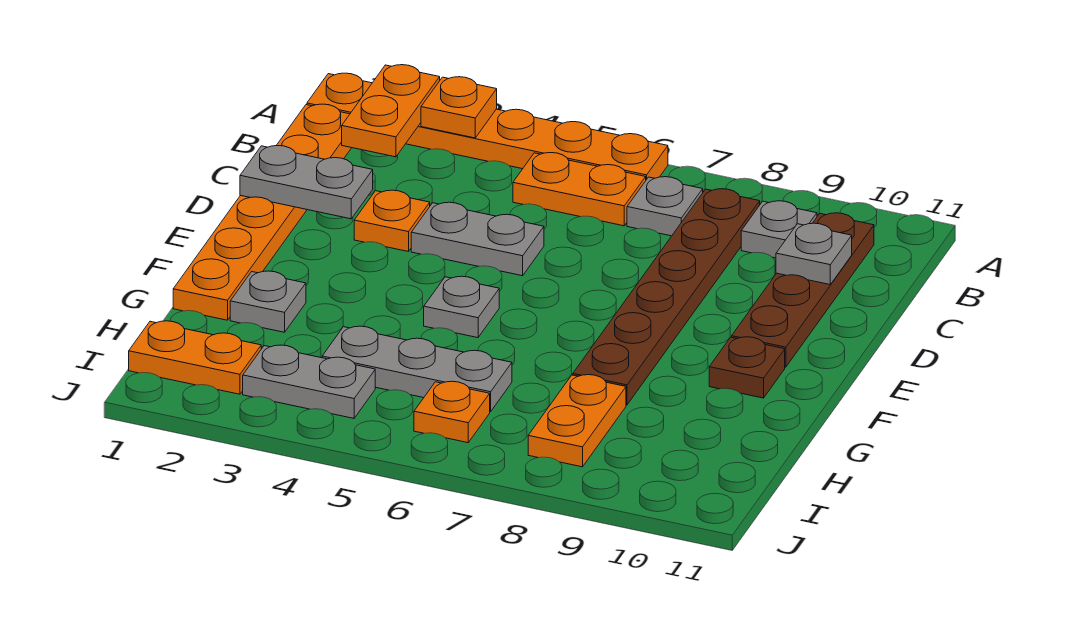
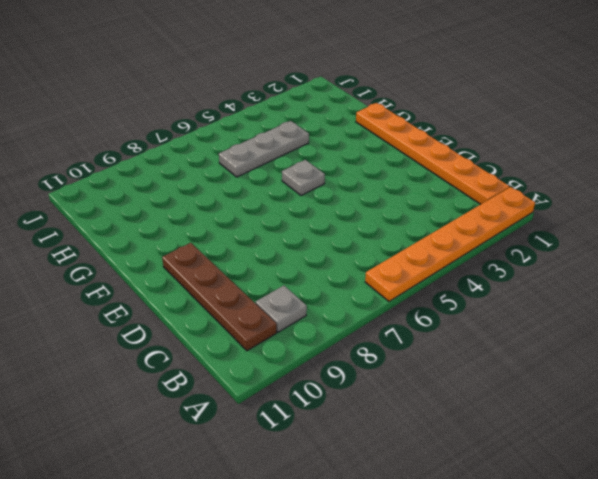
none -> orange plate B5:B6 level 1
none -> grey plate B7 level 1
none -> brown plate B8:G8 level 1

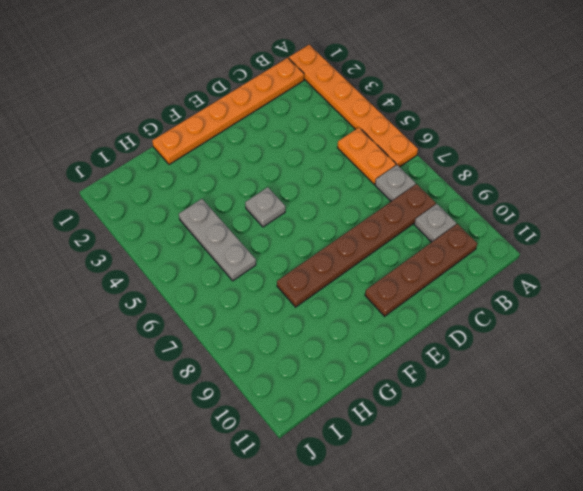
none -> orange plate D3 level 1
none -> grey plate D4:D5 level 1
none -> brown plate F10 level 1

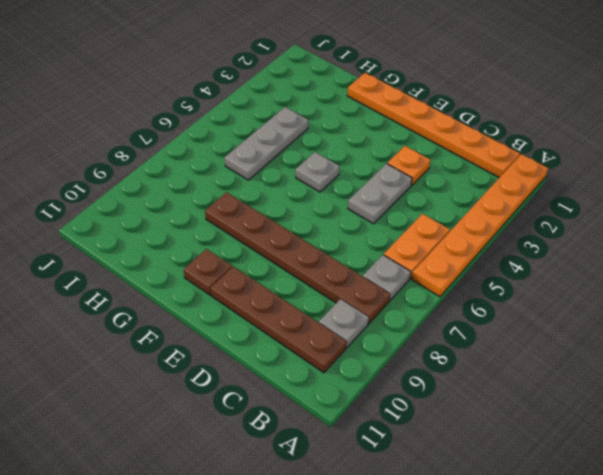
none -> grey plate G2 level 1
none -> orange plate H8:I8 level 1
none -> orange plate I1:I2 level 1

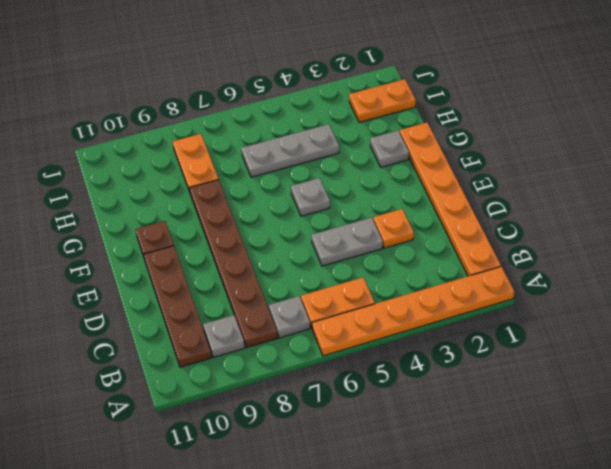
none -> grey plate I3:I4 level 1
none -> orange plate I6 level 1
none -> orange plate A2:B2 level 2

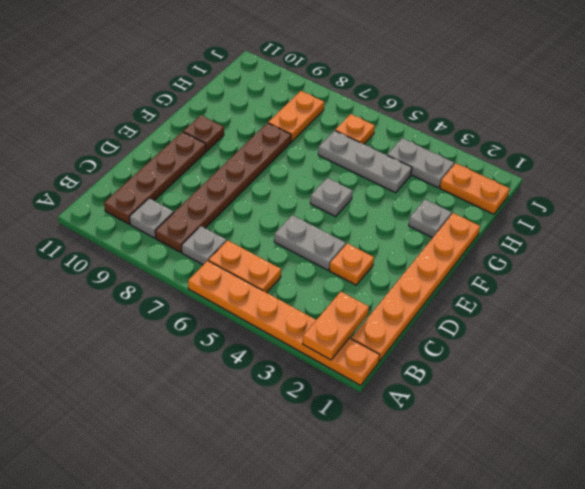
none -> orange plate A3 level 2
none -> grey plate C10 level 2
none -> grey plate D1:D2 level 2

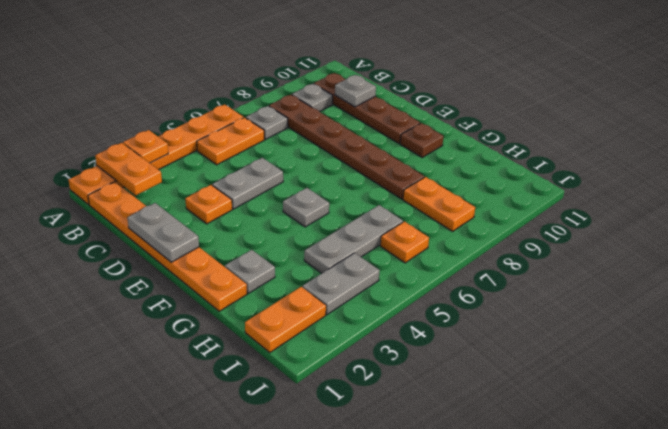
grey plate D1:E1 level 2 -> grey plate D1:D2 level 2

